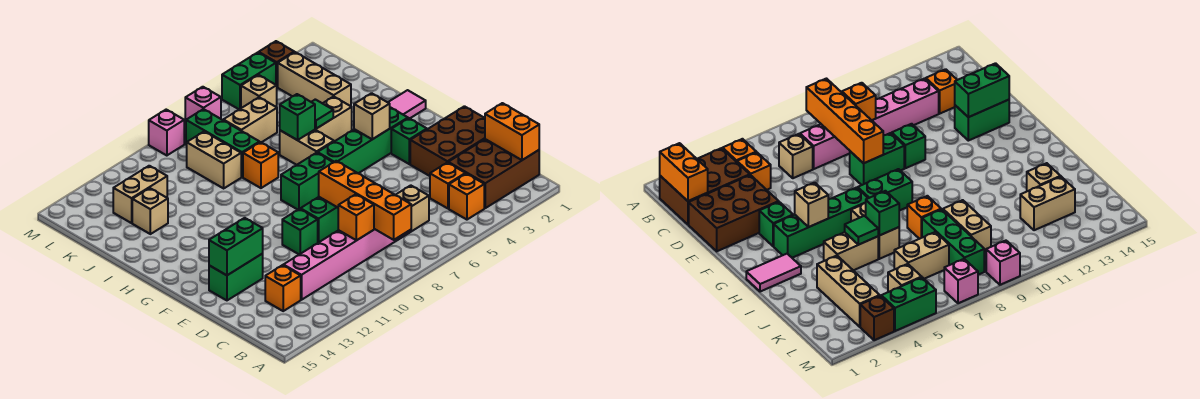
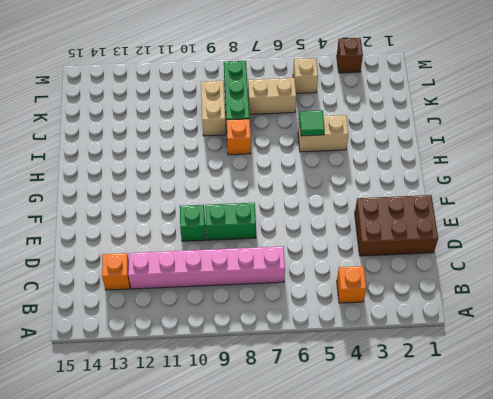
none -> brown brick B1:C3 level 1
none -> orange brick C4 level 1
none -> tan brick C6 level 1
none -> green brick E13:E14 level 1

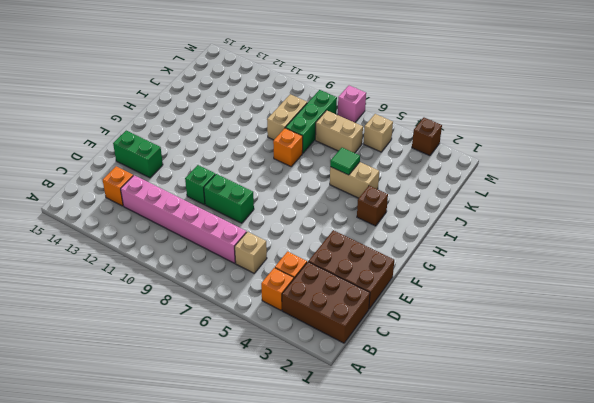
brown brick H3 level 1 -> none
none -> green brick F3 level 1
none -> green brick G3:G6 level 1
none -> green brick G7:G8 level 1
none -> pink tile H1:H2 level 1

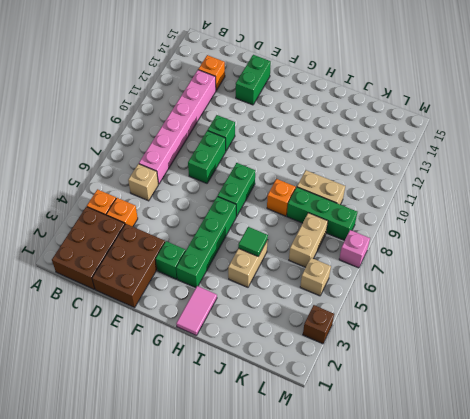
none -> tan brick H6:I6 level 1
none -> tan brick J3:L3 level 1
none -> tan brick J13 level 1
none -> tan brick K12:K13 level 1

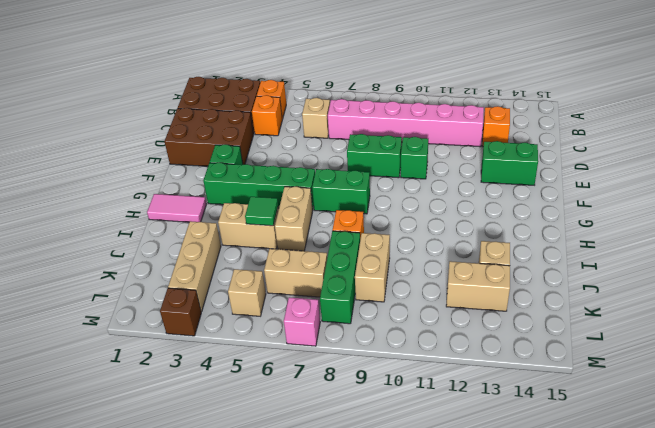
none -> green brick M4:M5 level 1
none -> pink brick M9 level 1
none -> orange brick B1:C1 level 2
none -> orange brick B8:E8 level 2

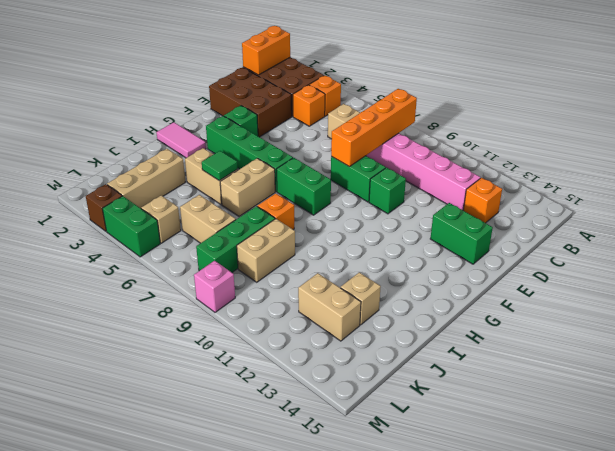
none -> pink brick M7 level 1
none -> orange brick C9 level 2
none -> green brick E13:E14 level 2
none -> tan brick G4 level 2

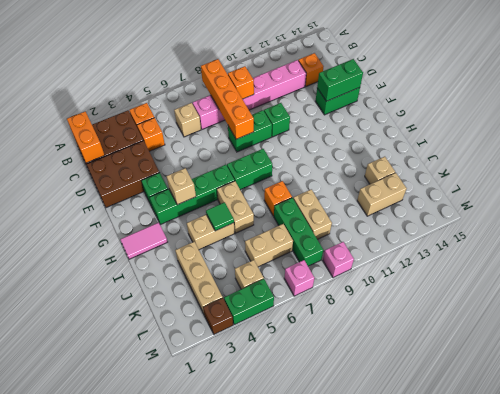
none -> green brick I6 level 2

